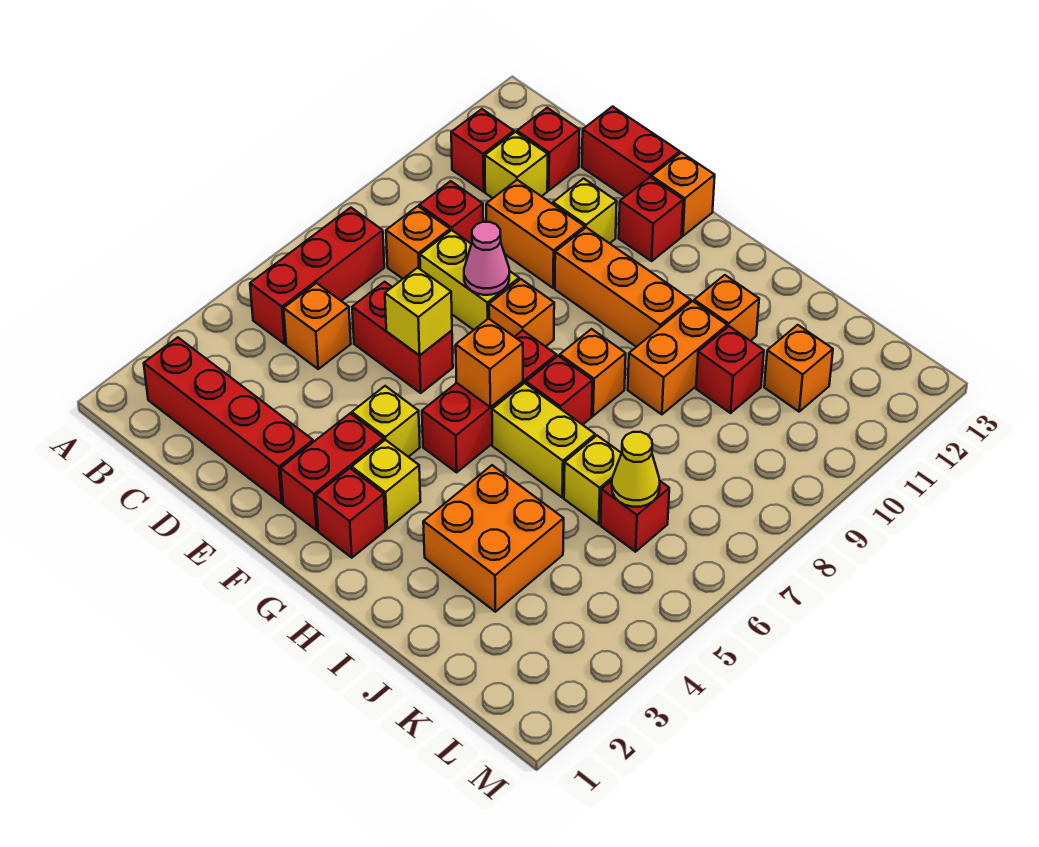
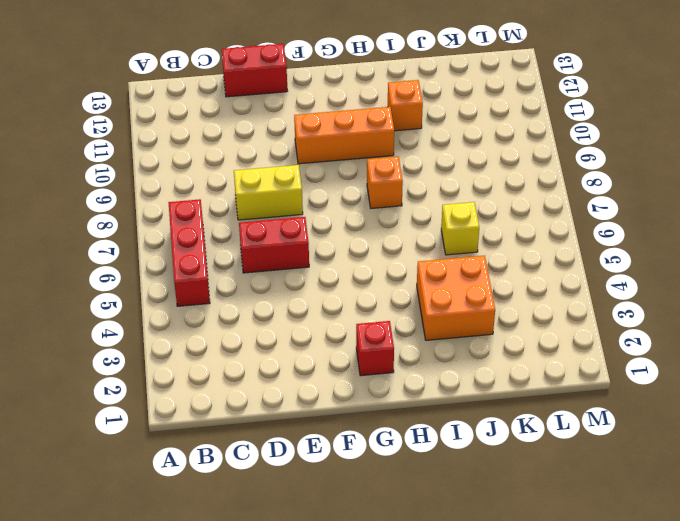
none -> red brick B2:E2 level 1
none -> red brick B11 level 1
none -> orange brick C5 level 1
none -> orange brick C8 level 1

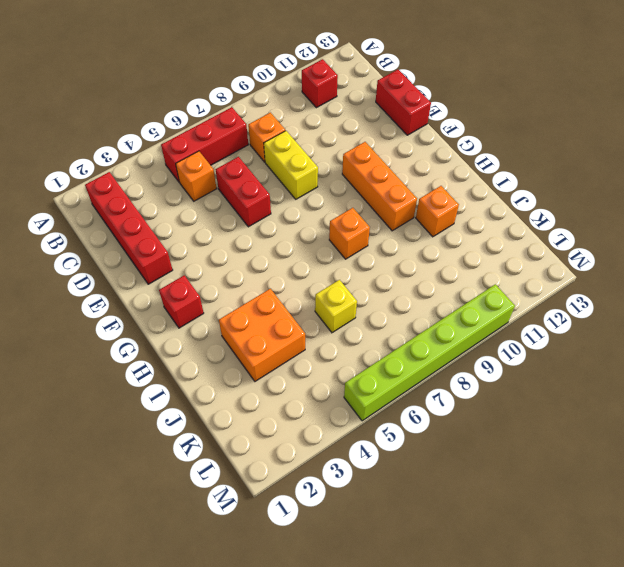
lime brick M5:M10 level 1 -> none
none -> red brick C9 level 1
none -> yellow brick C11 level 1
none -> red brick C12 level 1
none -> orange brick D10:E10 level 1

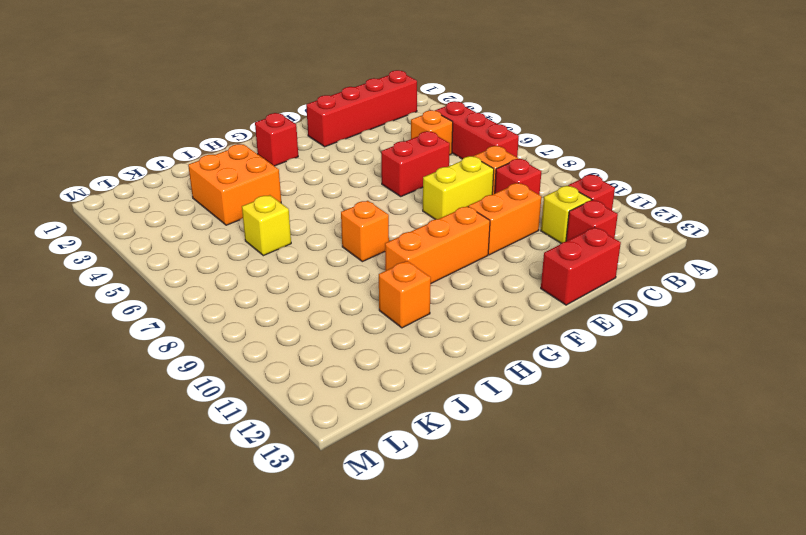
none -> yellow brick E11 level 1
none -> red brick F2:F3 level 1
none -> yellow brick F4 level 1
none -> orange brick F8 level 1

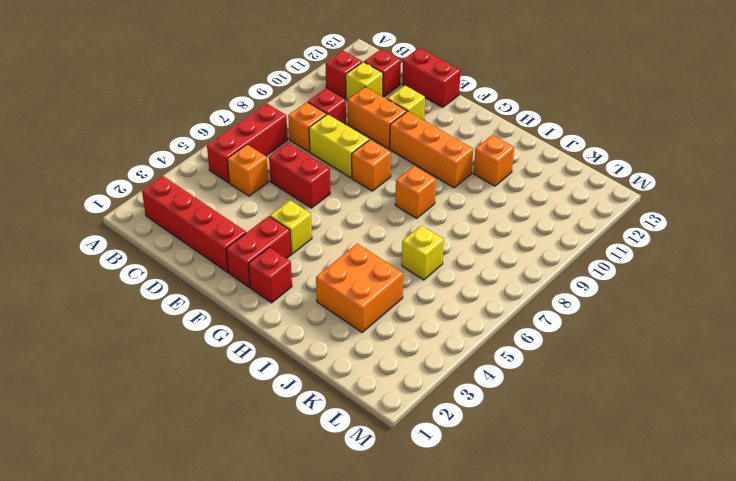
none -> red brick F12 level 1
none -> orange brick F13 level 1
none -> yellow brick G3 level 1
none -> red brick G5:G7 level 1

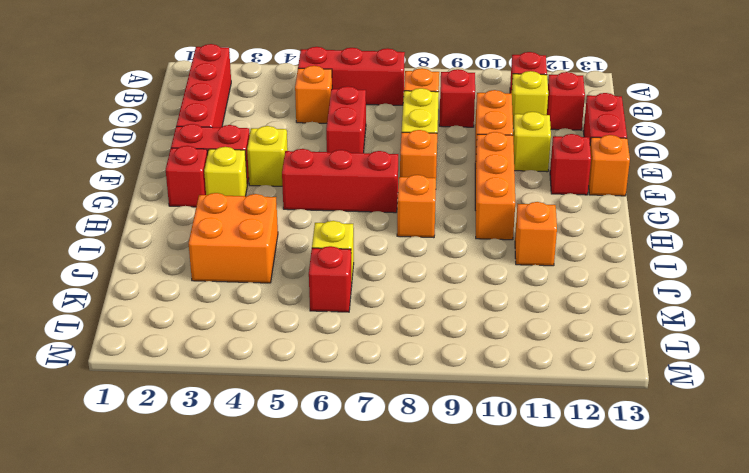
none -> yellow brick H6:I6 level 1
none -> red brick H7 level 1
none -> orange brick I9:I10 level 1
none -> red brick J10 level 1

